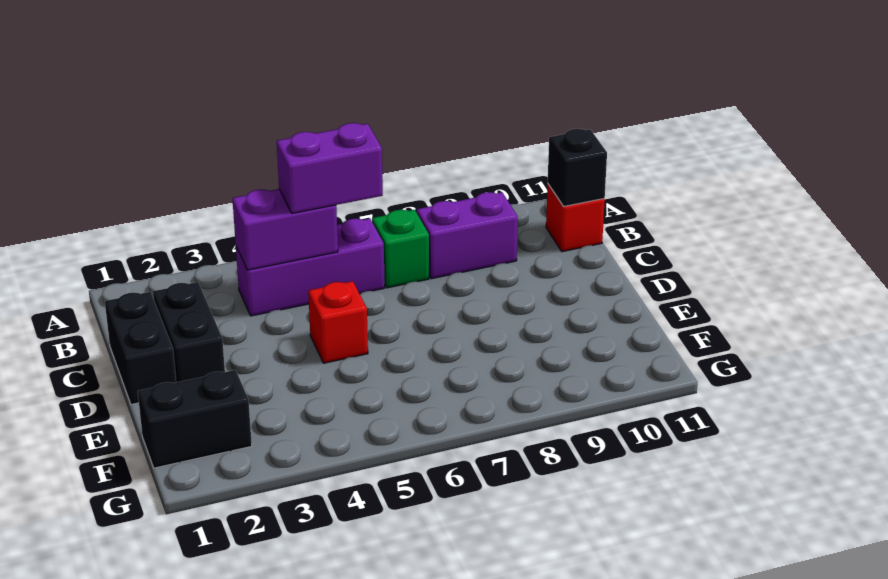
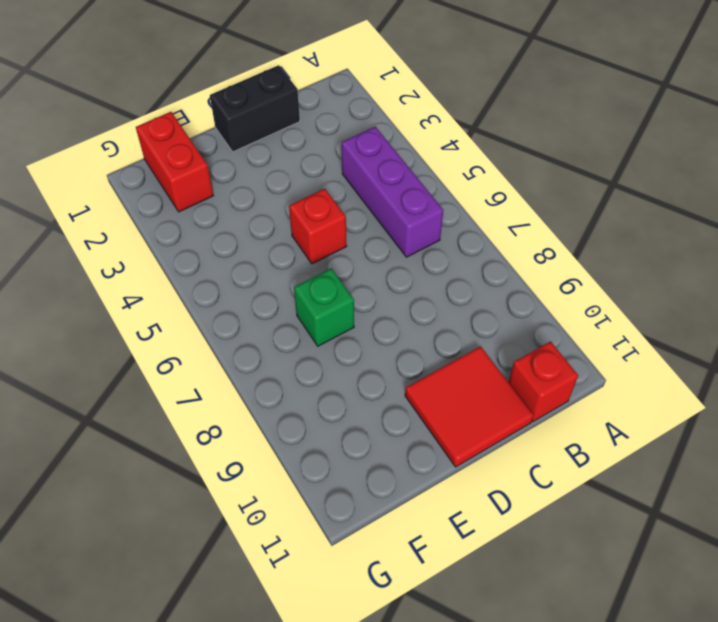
red tile C10:D11 level 1 -> none
green brick E7 level 1 -> green brick B7 level 1
red brick F1:F2 level 1 -> black brick F1:F2 level 1
none -> purple brick B8:B9 level 1
none -> black brick C2:D2 level 1

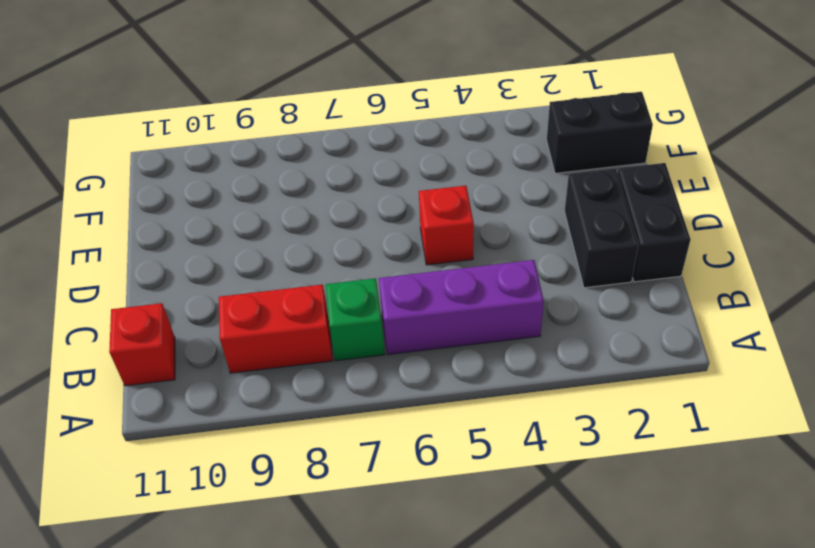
red brick B8:B9 level 1 -> purple brick B8:B9 level 1
none -> purple brick B4:B5 level 2
none -> black brick B11 level 2

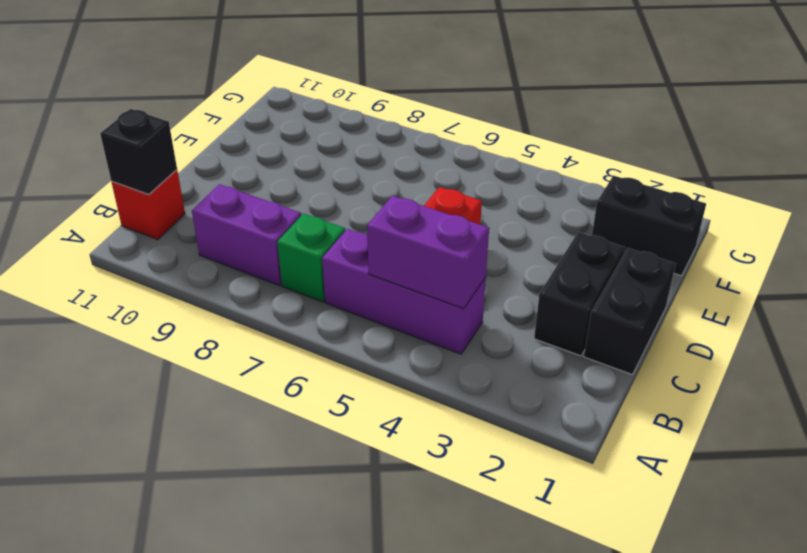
none -> purple brick B5:B6 level 3

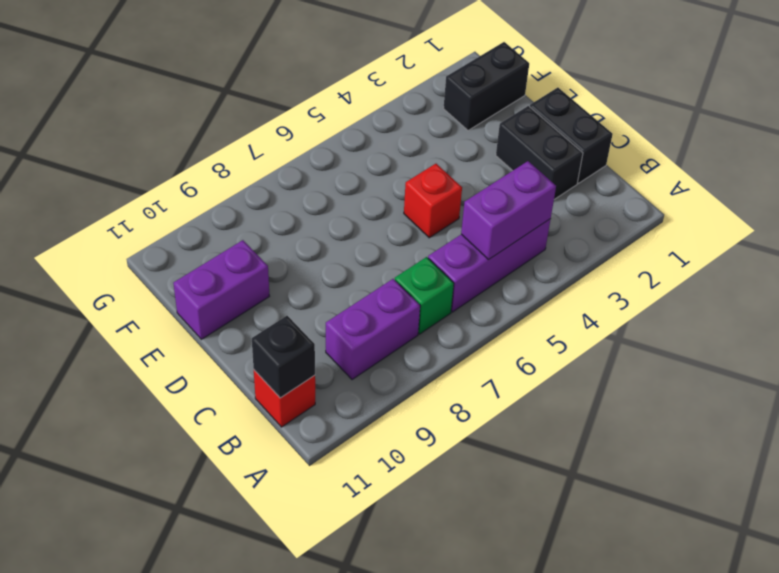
purple brick E10:E11 level 1 -> purple brick B5:B6 level 3

